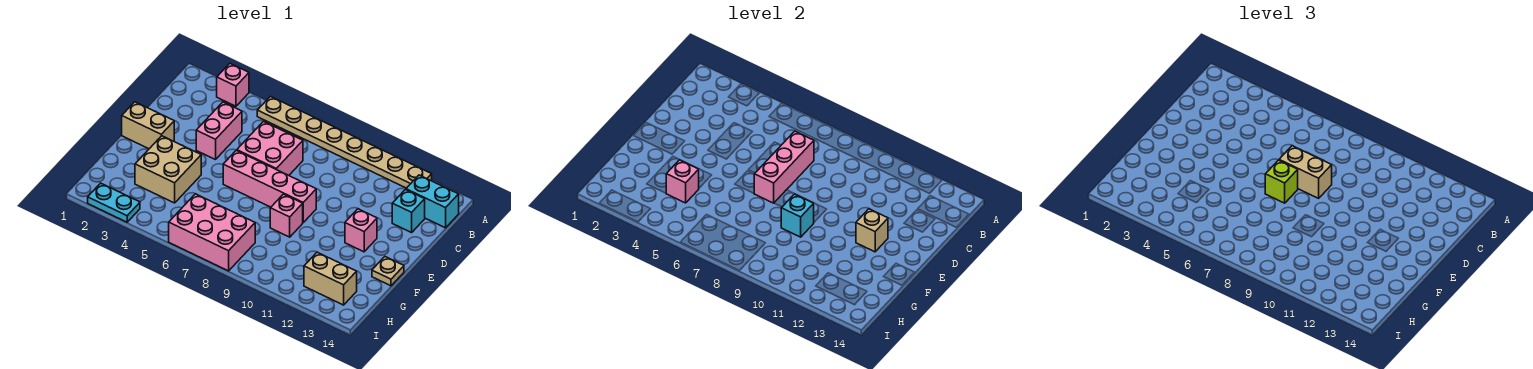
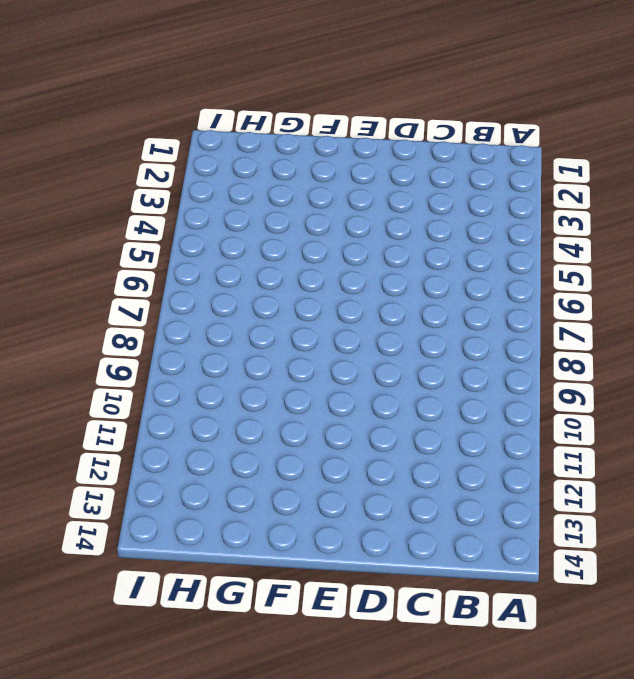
none -> pink brick A3 level 1
none -> tan plate A5:A12 level 1
none -> cyan brick B13:B14 level 1

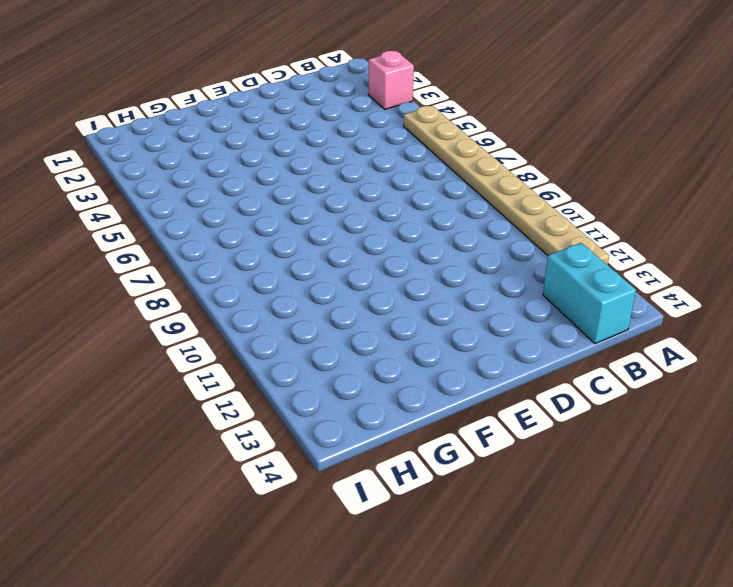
none -> pink brick C4:D4 level 1
none -> pink brick C6:D7 level 1
none -> cyan brick C13 level 1

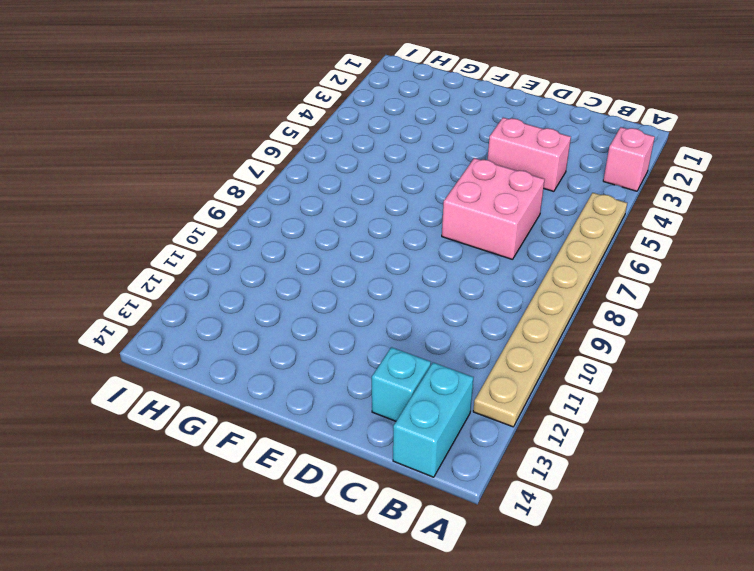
none -> tan brick E1:E2 level 1
none -> pink brick E6:E9 level 1
none -> pink brick E12 level 1

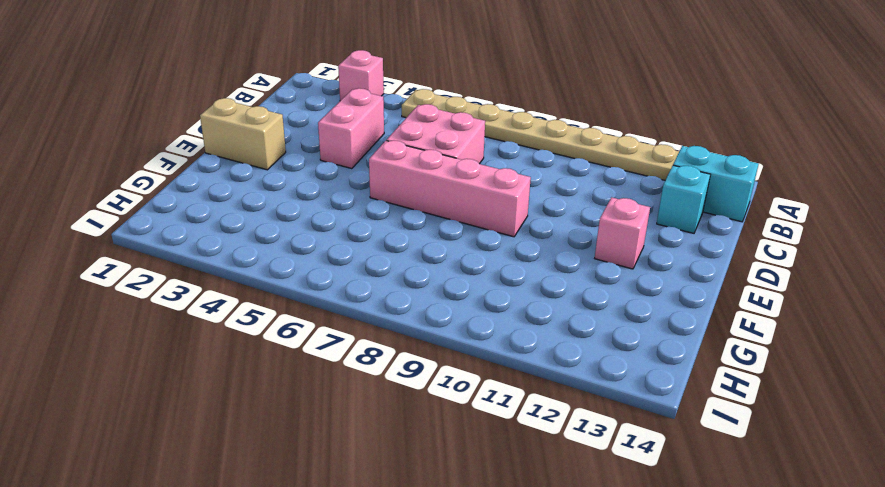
none -> tan brick F3:G4 level 1
none -> pink brick F9 level 1
none -> tan plate F14 level 1

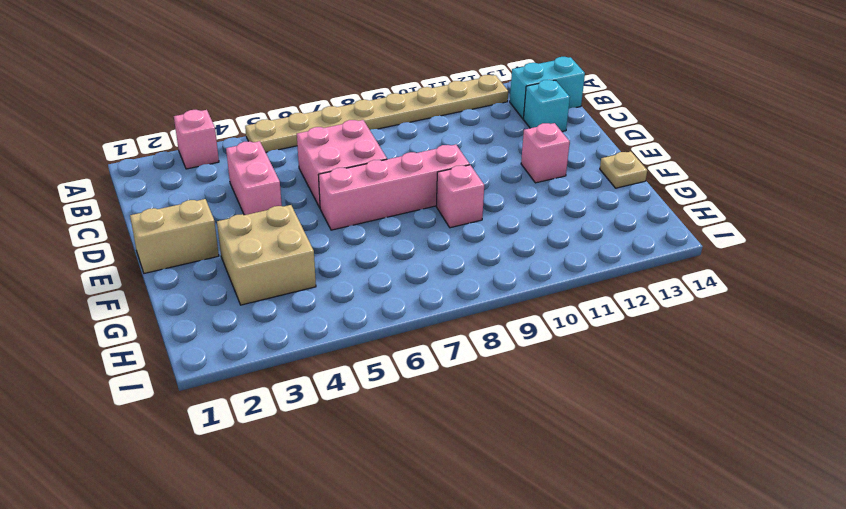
none -> pink brick H6:I8 level 1
none -> tan brick H12:H13 level 1
none -> cyan plate I2:I3 level 1

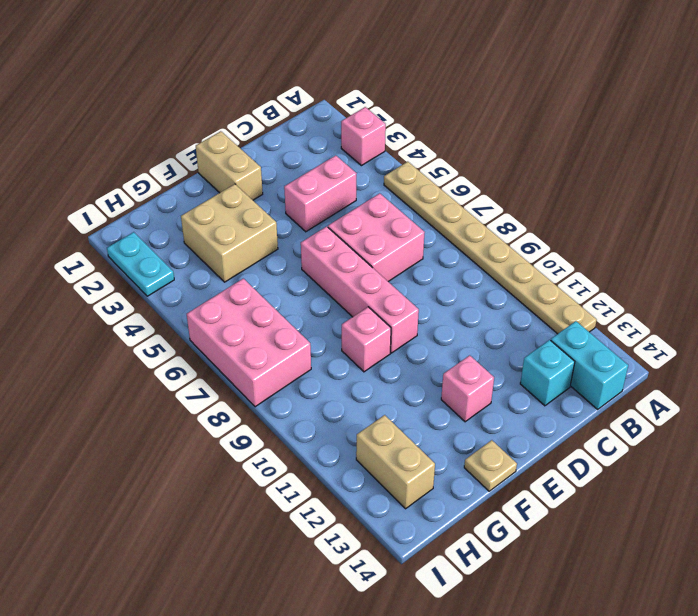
none -> pink brick C7:E7 level 2
none -> tan brick E12 level 2
none -> cyan brick F9 level 2

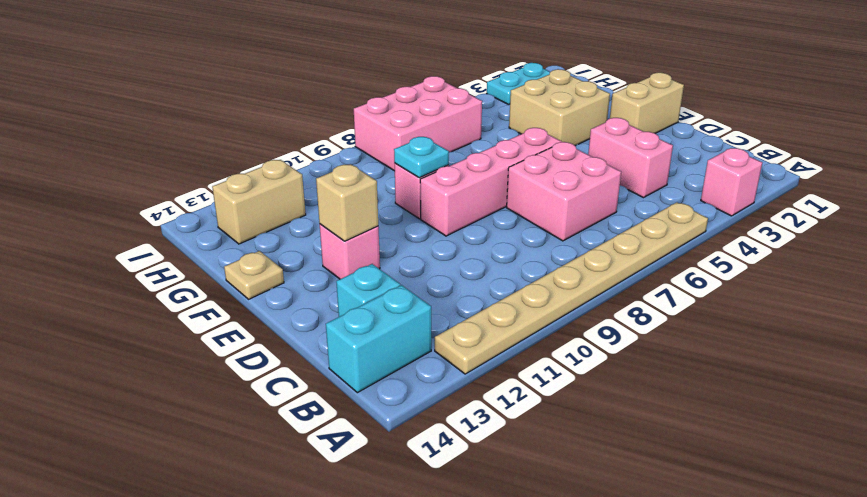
cyan plate F9 level 2 -> cyan brick F9 level 2
none -> pink brick C7:E7 level 2
none -> pink brick G4 level 2
none -> tan brick D7:D8 level 3

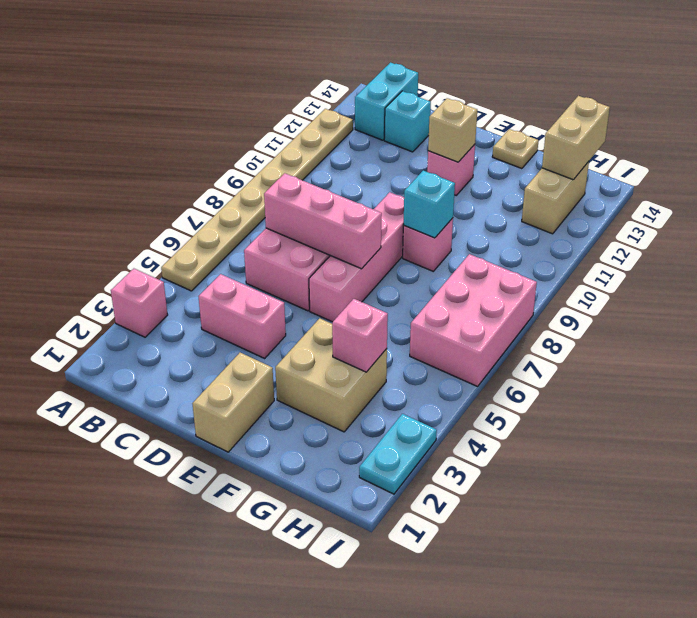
tan brick H13:H14 level 2 -> tan brick D7:D8 level 3
none -> lime brick E7 level 3

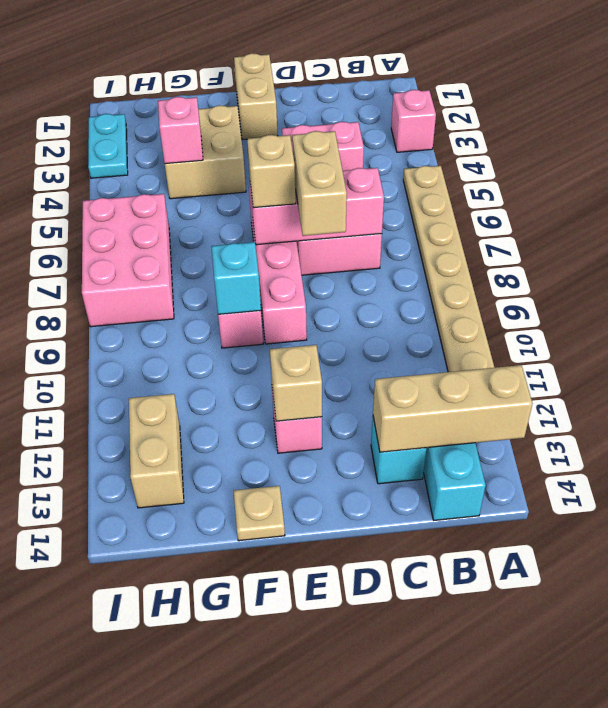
tan brick A13:C13 level 2 -> none
tan brick E7 level 3 -> lime brick E7 level 3

